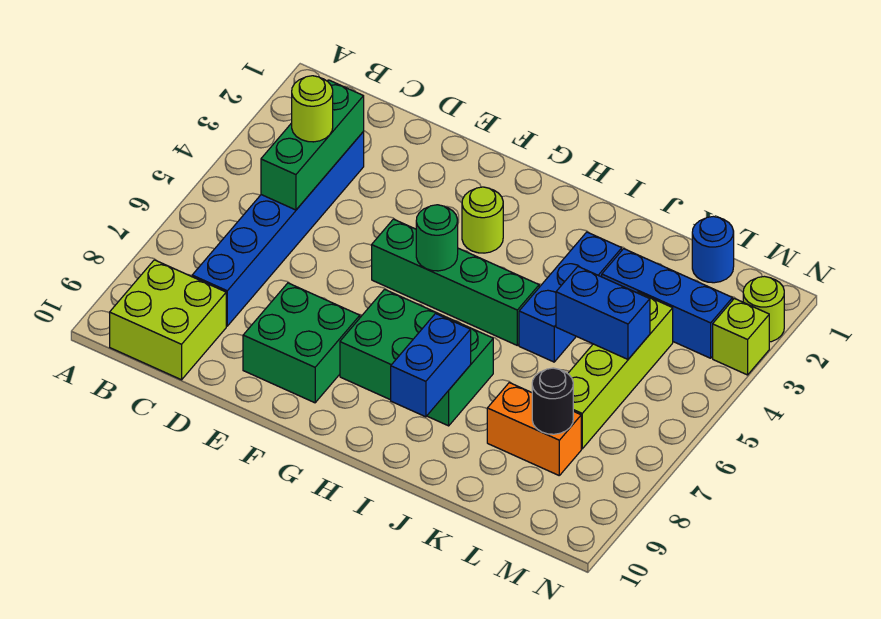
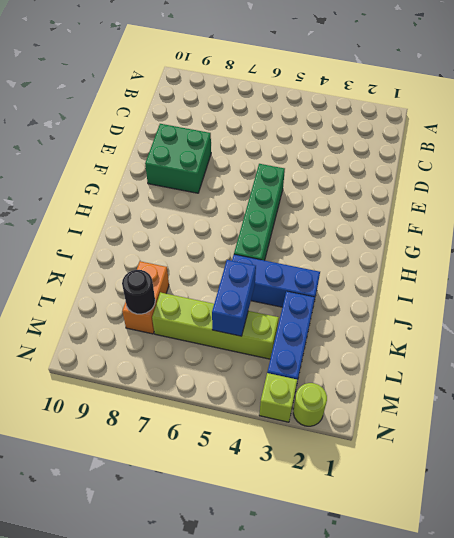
none -> lime brick B9:C10 level 1
none -> blue brick C3:C8 level 1
none -> lime round brick G3 level 1

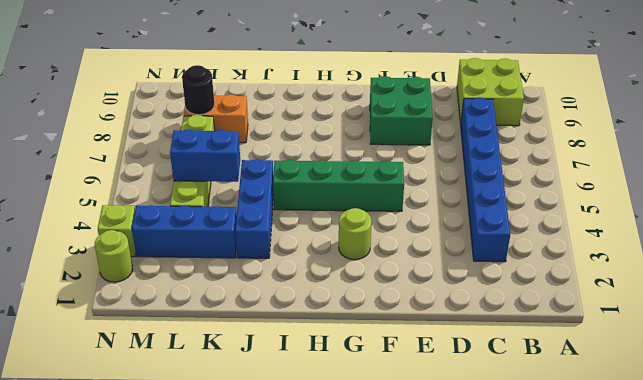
none -> green brick G7:I8 level 1
none -> blue round brick L1 level 1
none -> green brick C3:C5 level 2

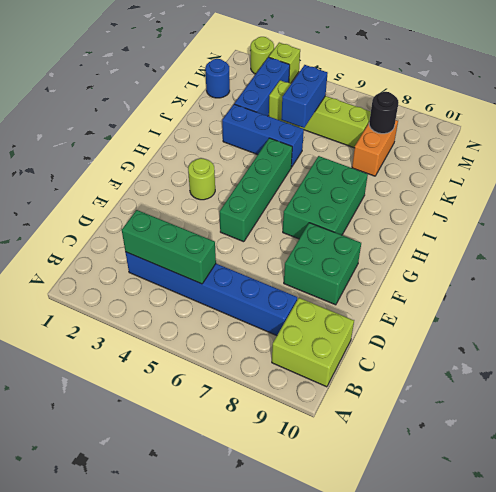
none -> green round brick G5 level 2
none -> blue brick I8:I9 level 2
none -> lime round brick C4 level 3

